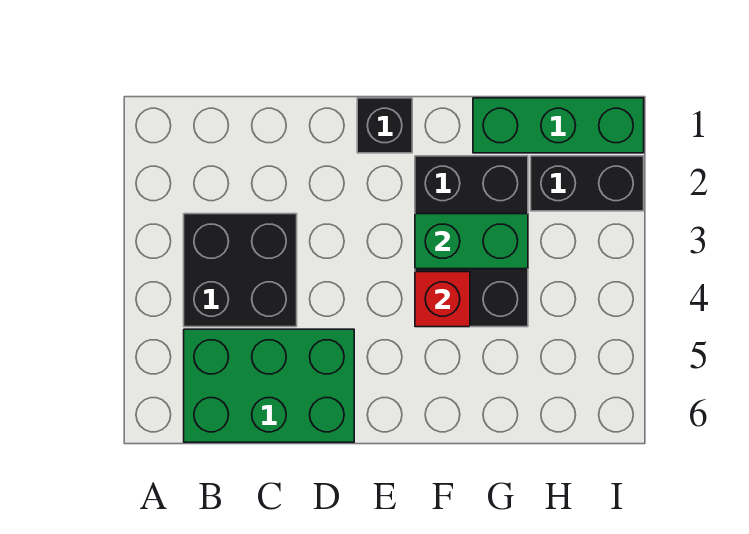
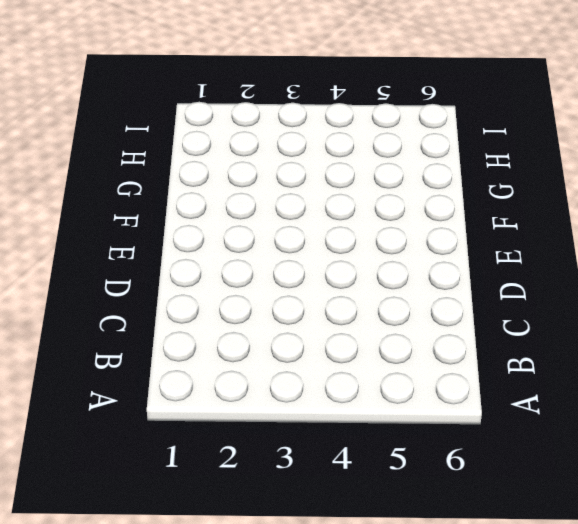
none -> black brick B3:C4 level 1
none -> green brick B5:D6 level 1

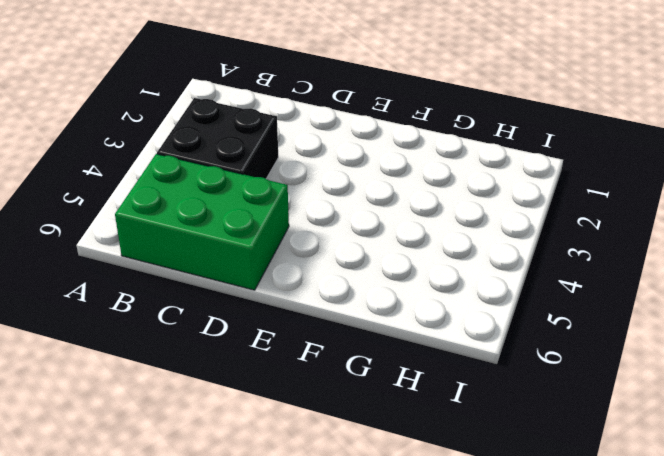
none -> black brick E1 level 1
none -> black brick F2:G4 level 1

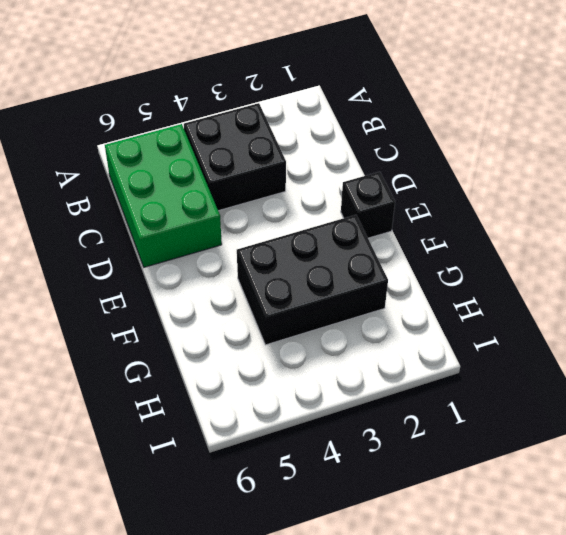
none -> green brick G1:I1 level 1
none -> black brick H2:I2 level 1

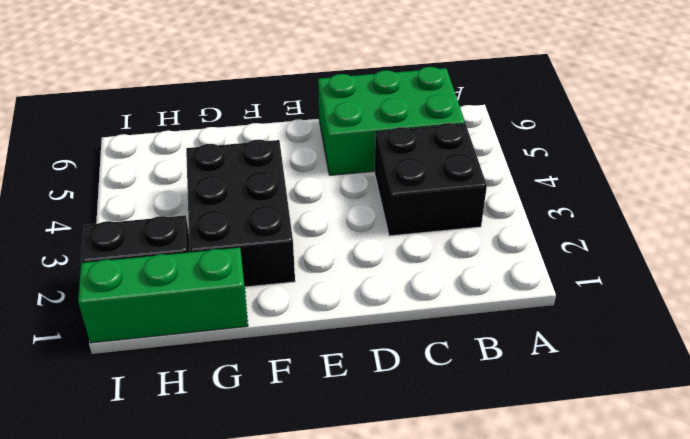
none -> black brick E1 level 1
none -> green brick F3:G3 level 2

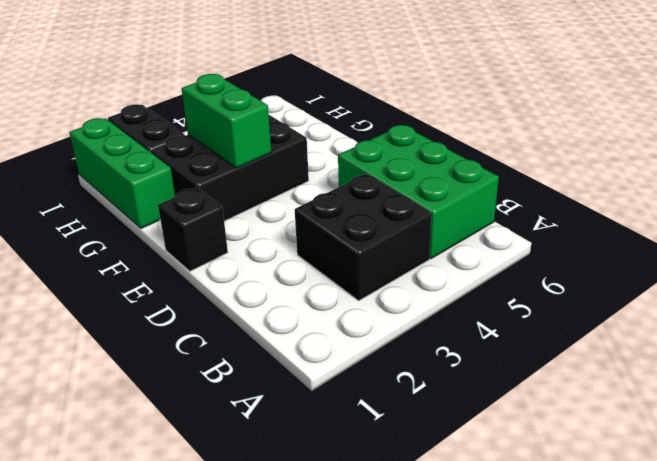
none -> red brick F4 level 2

